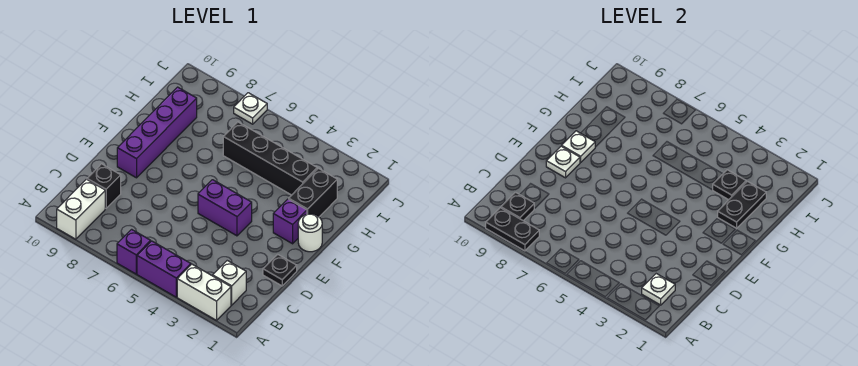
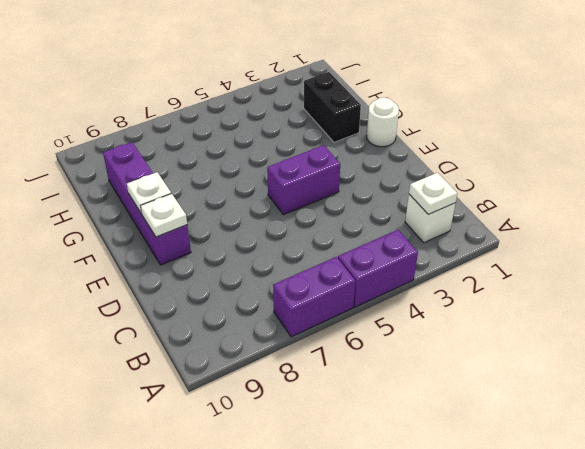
purple brick A6:A7 level 1 -> purple brick A6 level 1
none -> white brick A2:A3 level 1
none -> white brick A9:B9 level 1
none -> black brick C9 level 1

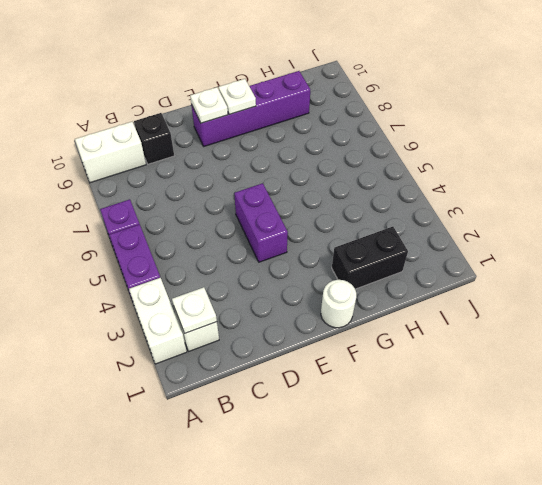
none -> black plate D1 level 1
none -> purple brick F2 level 1
none -> black brick H3:H6 level 1

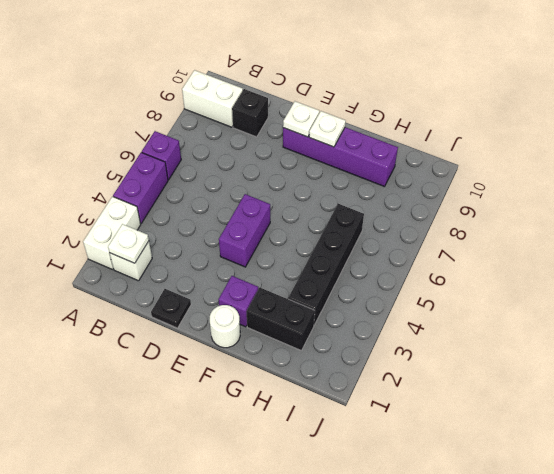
none -> white plate J7 level 1
none -> black plate A8:A9 level 2
none -> black plate B9 level 2

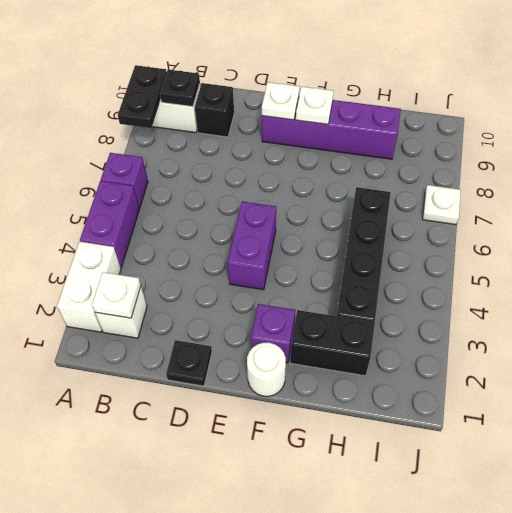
none -> black plate G2:H2 level 2
none -> black plate H3 level 2

